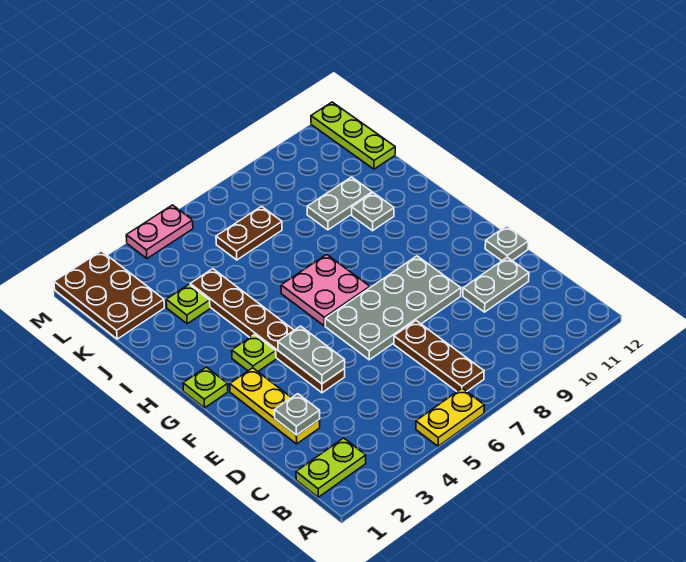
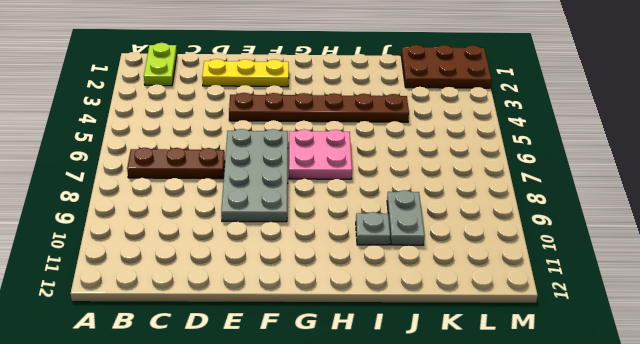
none -> yellow plate A5:A6 level 1
none -> grey plate D10:D11 level 1
none -> grey plate E12 level 1

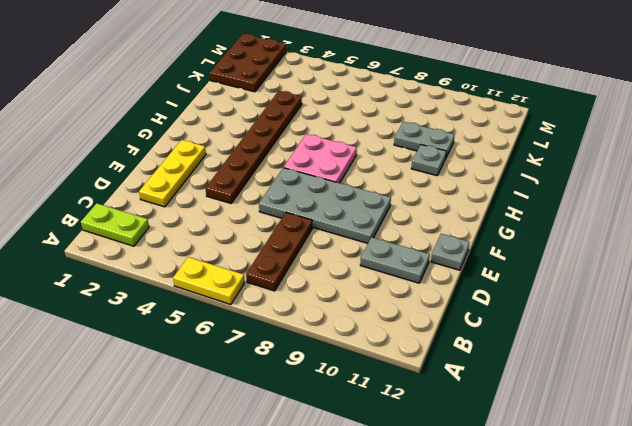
none -> lime plate G1 level 1
none -> lime plate G3 level 1
none -> lime plate J3 level 1

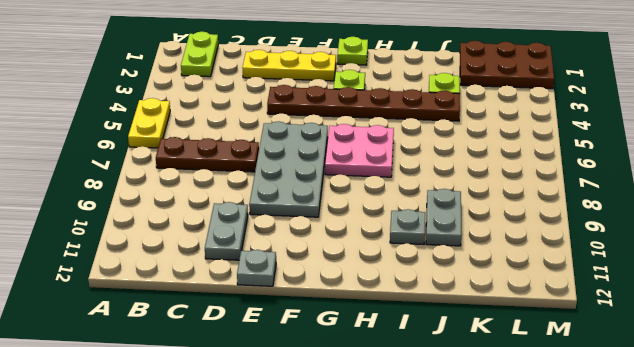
none -> brown plate K6:K7 level 1
none -> lime plate K12:M12 level 1
none -> pink plate M4:M5 level 1

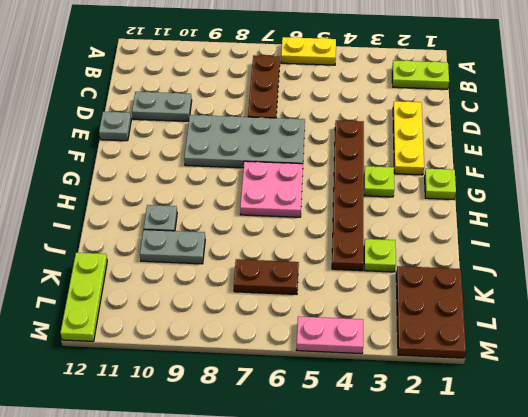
none -> grey plate D2 level 2
none -> grey plate E4:F4 level 2

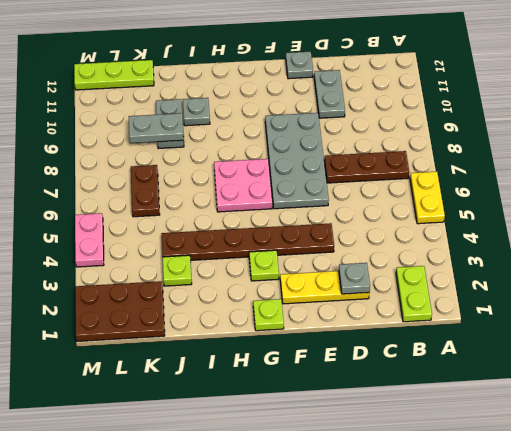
grey plate J9:K9 level 2 -> grey plate E4:F4 level 2

